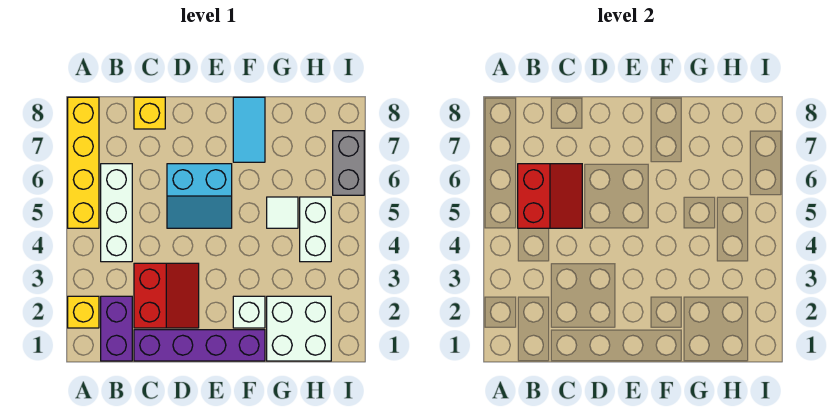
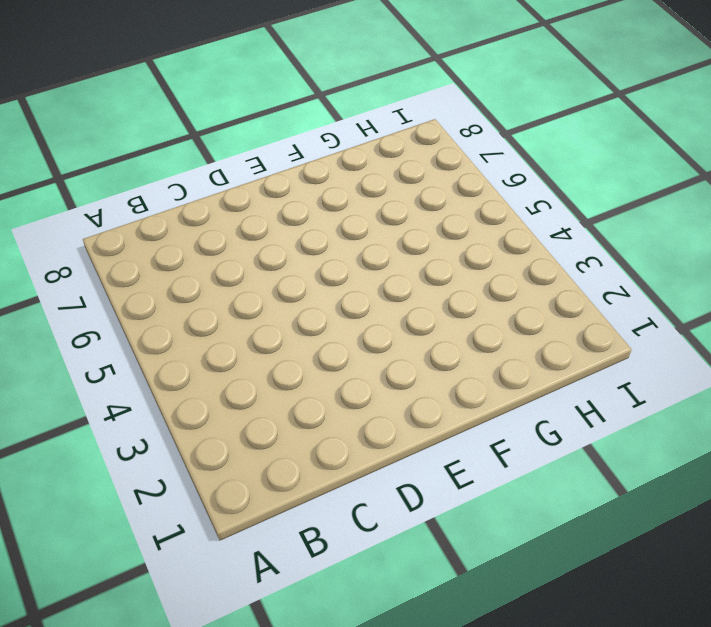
none -> yellow brick A2 level 1
none -> yellow brick A5:A8 level 1
none -> purple brick B1:B2 level 1

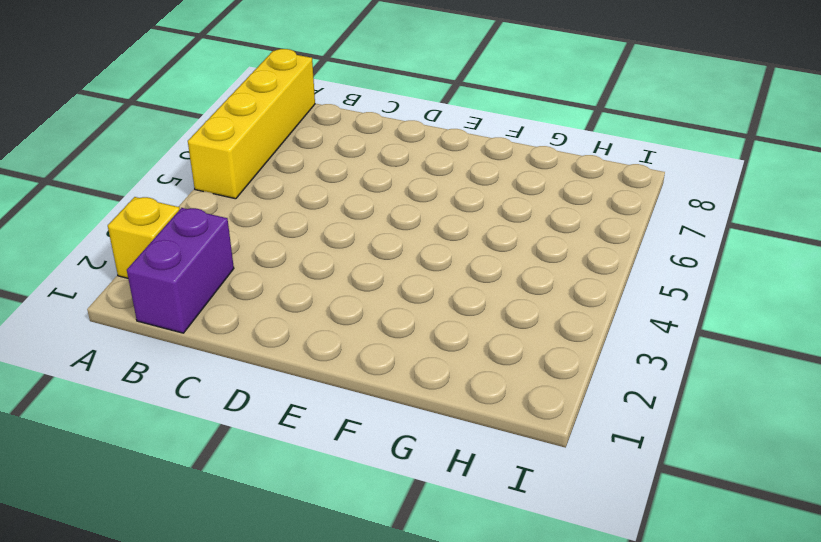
none -> white brick B4:B6 level 1
none -> purple brick C1:F1 level 1
none -> red slope C2:D3 level 1 top C

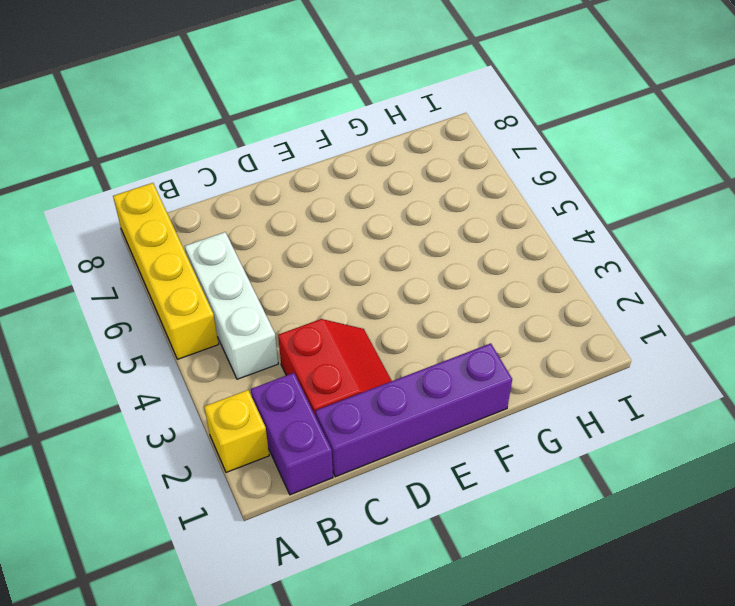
none -> yellow brick C8 level 1
none -> cyan slope D5:E6 level 1 top 6
none -> white brick F2 level 1

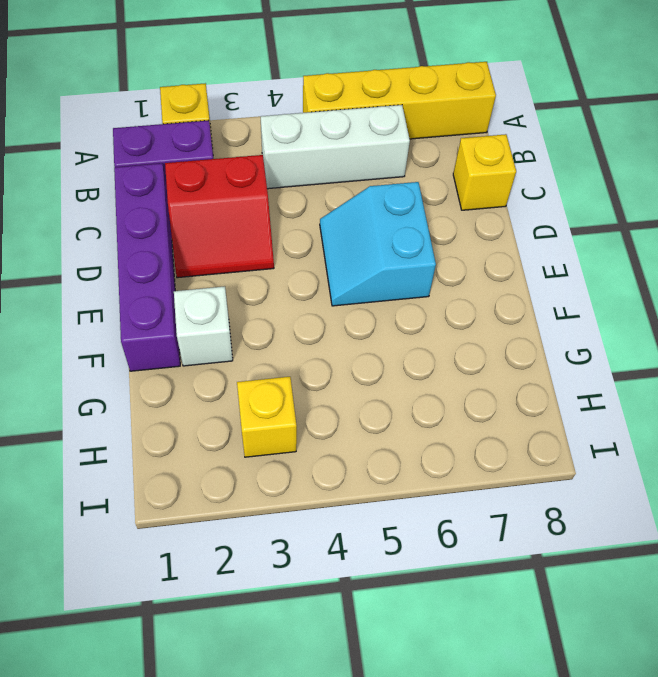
yellow brick H3 level 1 -> none
none -> cyan tile F7:F8 level 1
none -> white brick G1:H2 level 1
none -> white tile G5 level 1

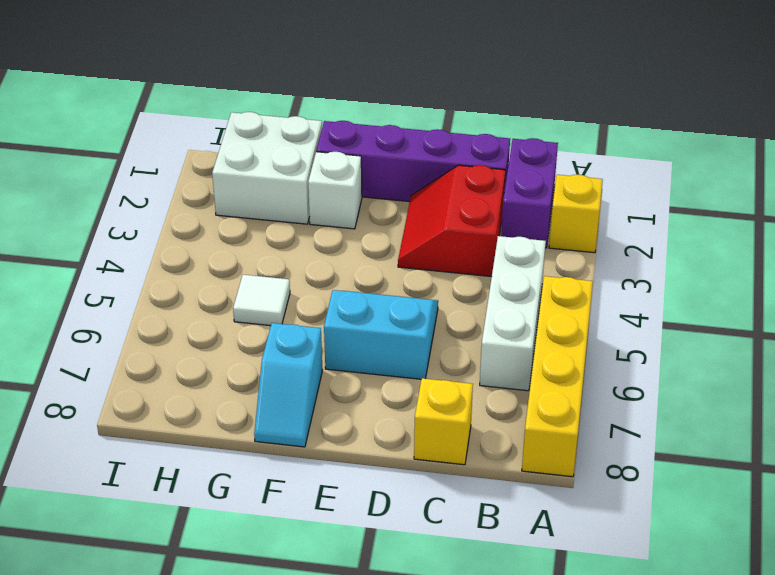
cyan slope F7:F8 level 1 top 7 -> cyan tile F7:F8 level 1
none -> white brick H4:H5 level 1
none -> grey brick I6:I7 level 1
none -> red slope B5:C6 level 2 top B

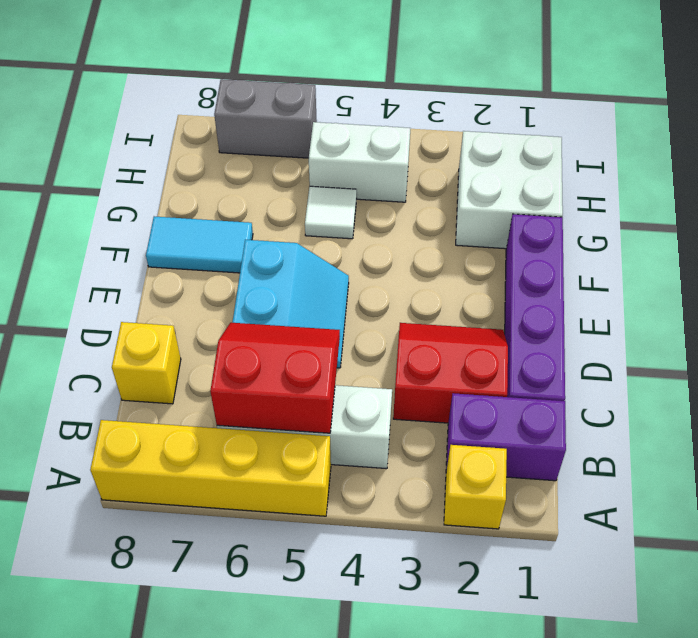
none -> white brick F2 level 1

